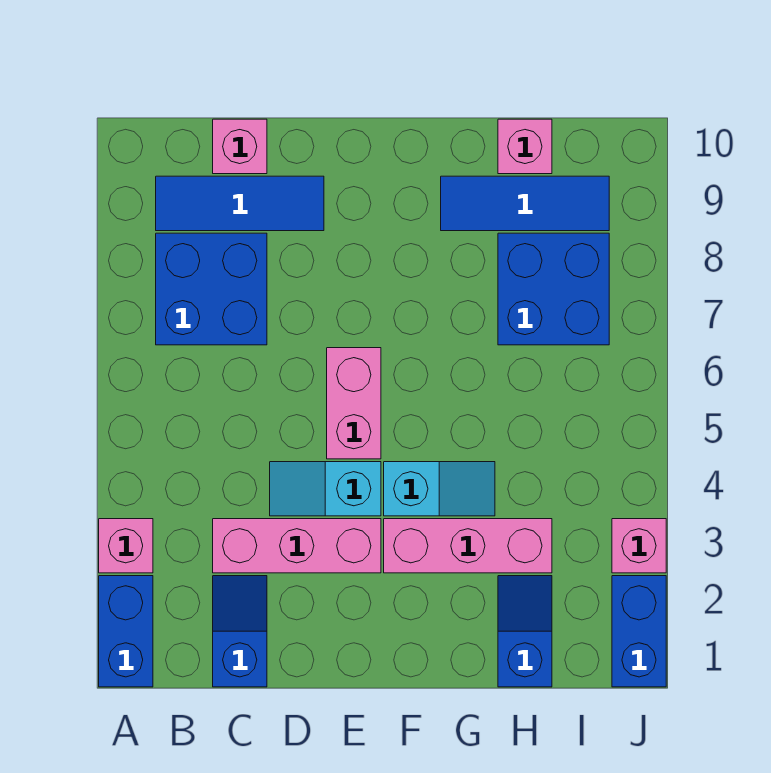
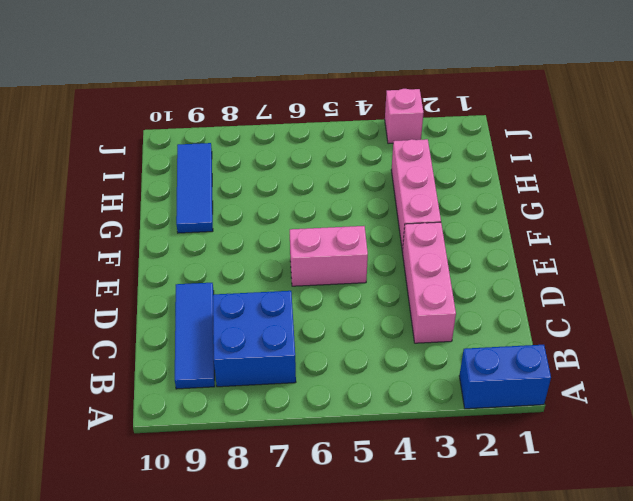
none -> pink brick A3 level 1
none -> blue slope C1:C2 level 1 top 1
none -> pink brick C10 level 1

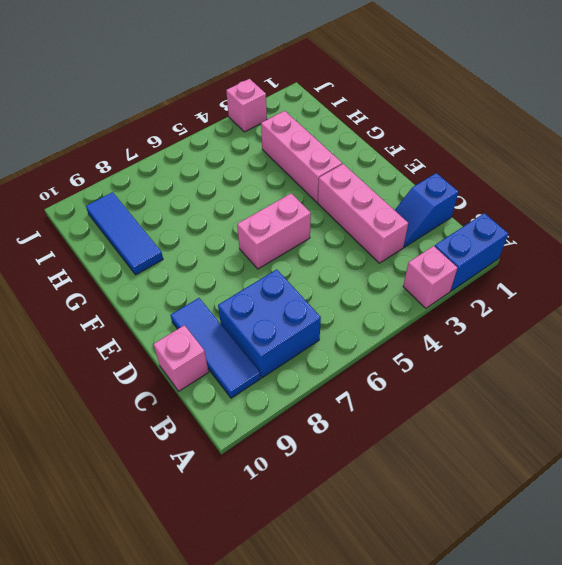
none -> cyan slope D4:E4 level 1 top E
none -> cyan slope F4:G4 level 1 top F
none -> blue slope H1:H2 level 1 top 1

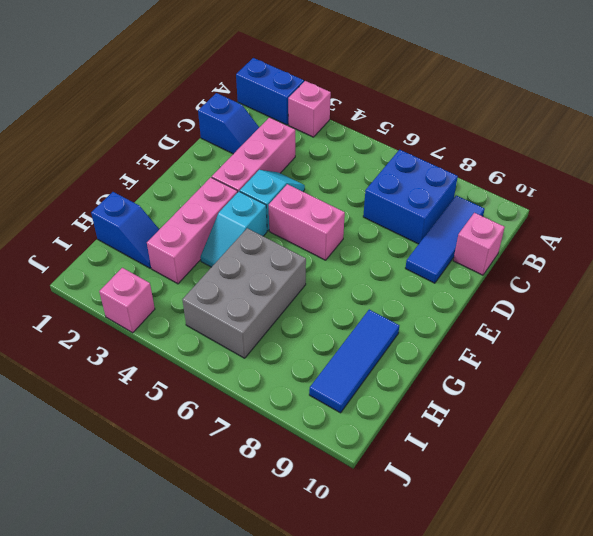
grey brick G5:I6 level 1 -> none
none -> blue brick H7:I8 level 1
none -> pink brick H10 level 1
none -> blue brick J1:J2 level 1

